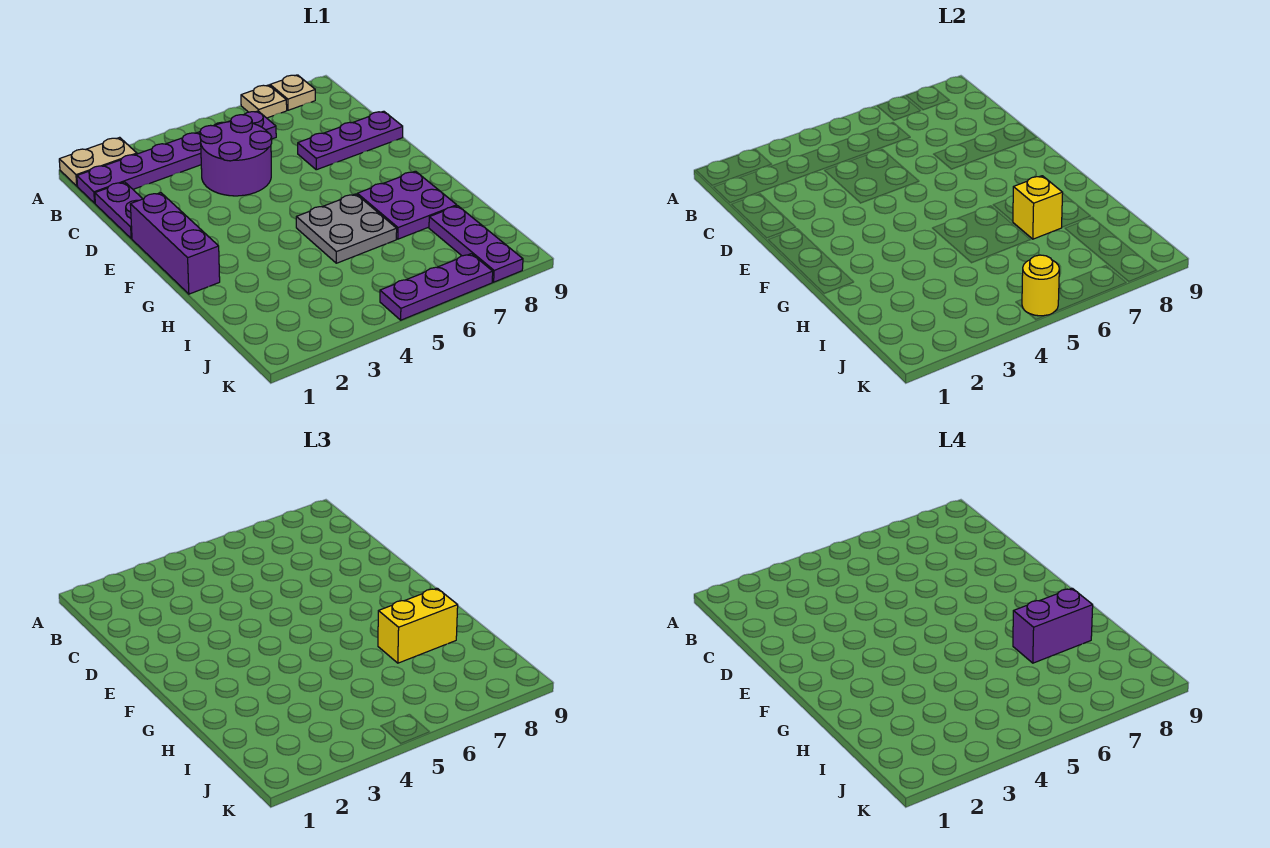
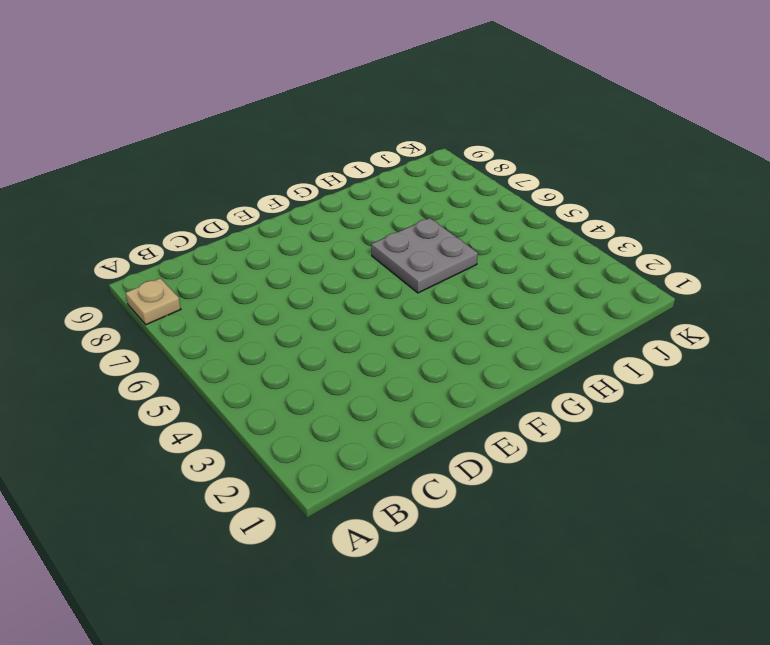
none -> tan plate A1:A2 level 1
none -> tan plate A7 level 1
none -> purple plate B1:B6 level 1

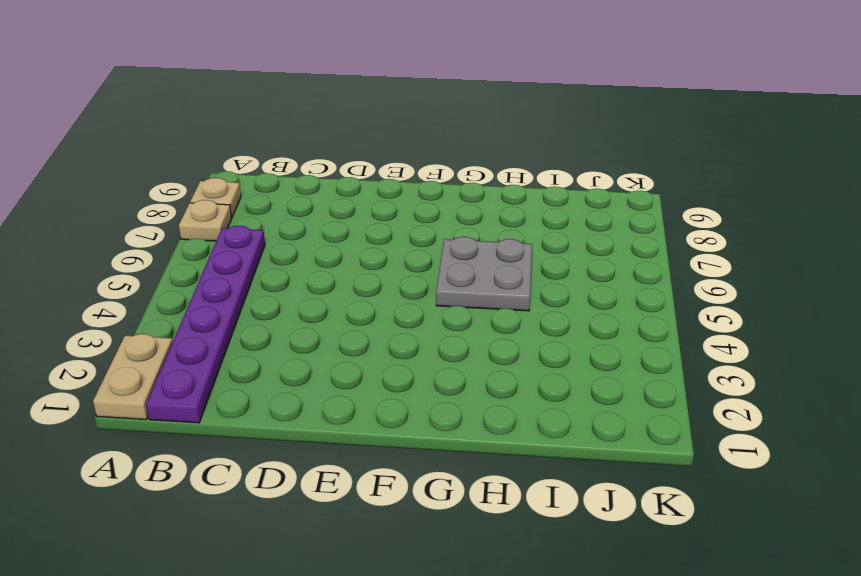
none -> purple plate C1:D1 level 1
none -> purple round brick C4:D5 level 1
none -> purple plate D7:D9 level 1

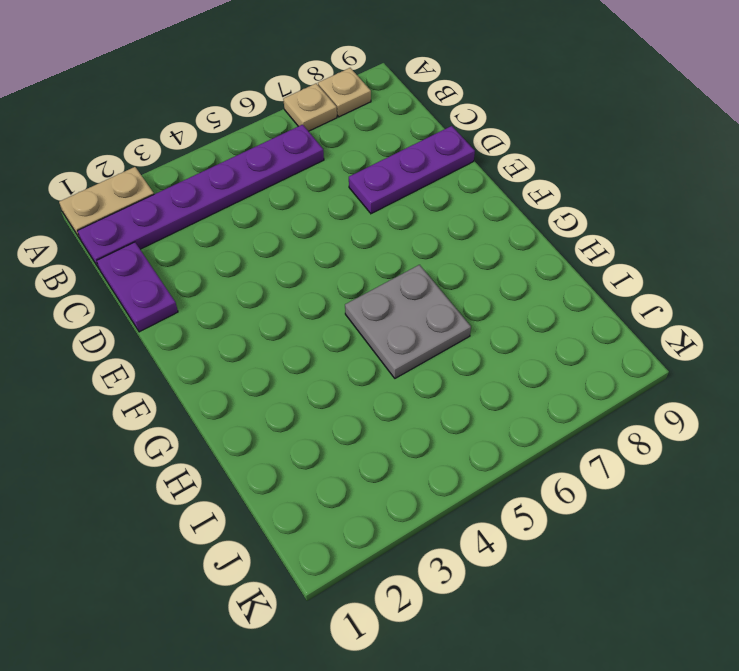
none -> purple round brick C4:D5 level 1
none -> purple brick E1:G1 level 1
none -> purple plate G7:H8 level 1

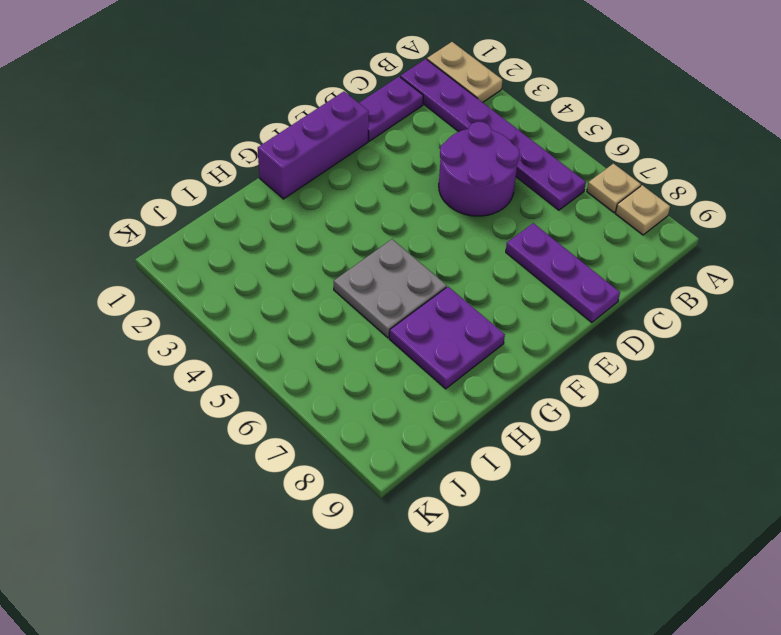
none -> purple plate I8:K8 level 1
none -> purple plate K5:K7 level 1
none -> yellow brick H7 level 2

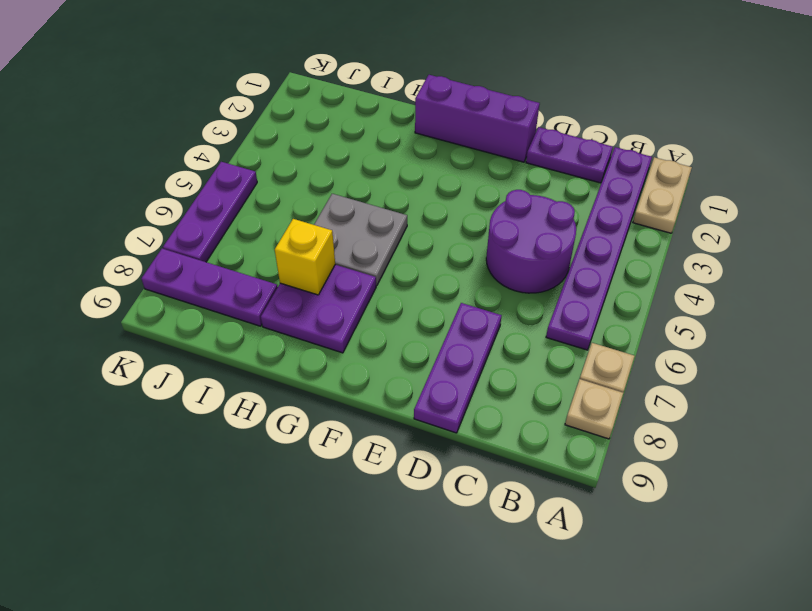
none -> yellow round brick K5 level 2
none -> yellow brick H7:H8 level 3
none -> purple brick H7:H8 level 4

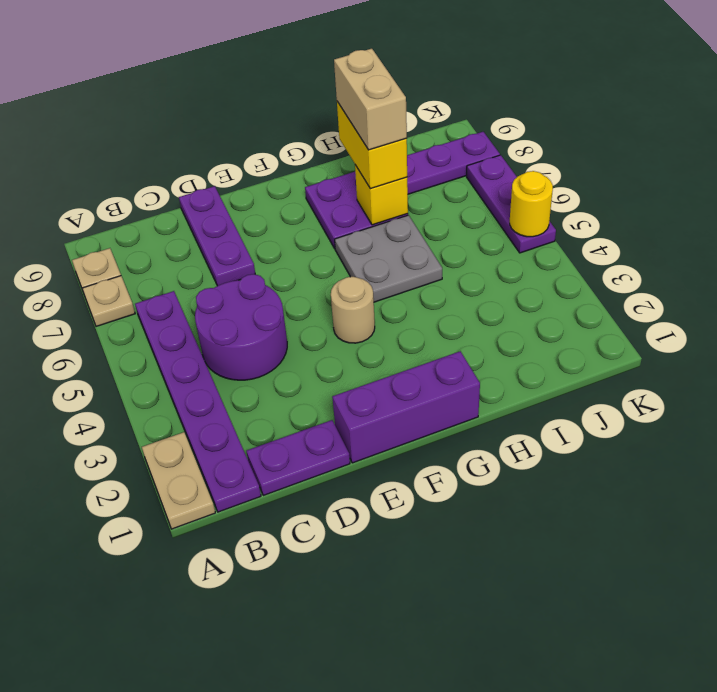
tan round brick F4 level 1 -> none
tan brick H7:H8 level 4 -> purple brick H7:H8 level 4

